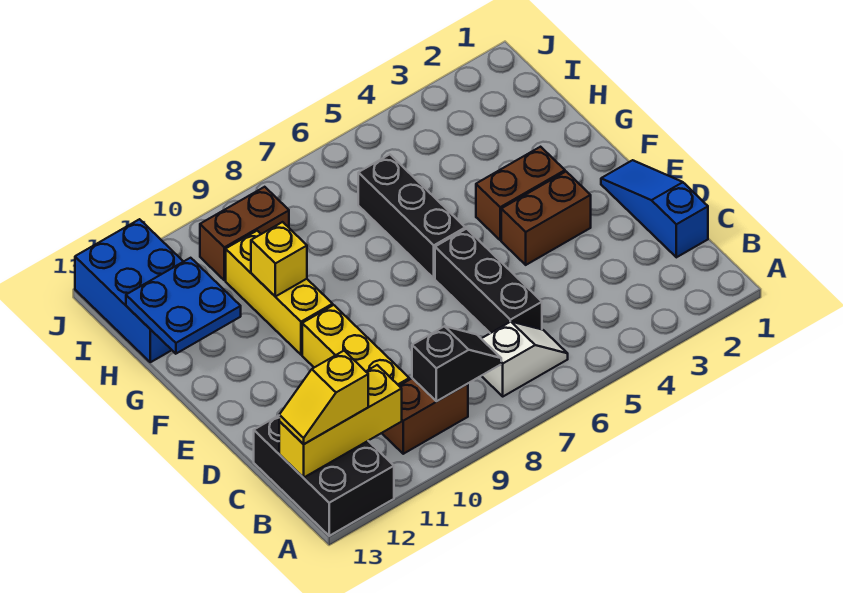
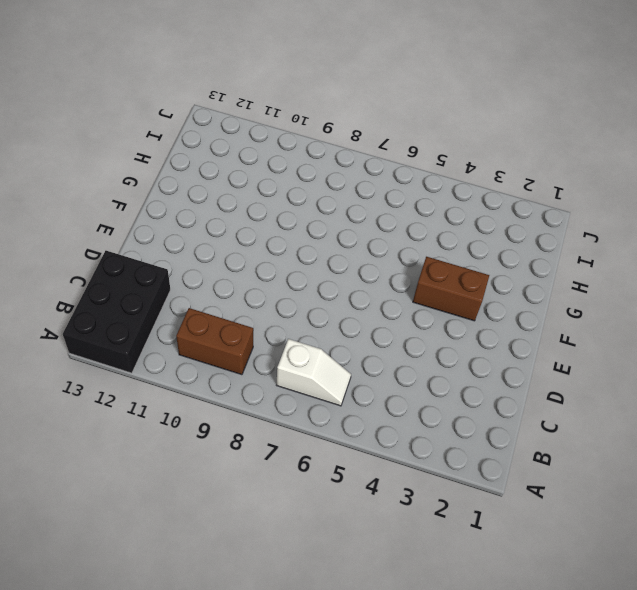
none -> blue slope C1:E1 level 1 top C
none -> black brick C6:E6 level 1
none -> yellow brick C10:E10 level 1

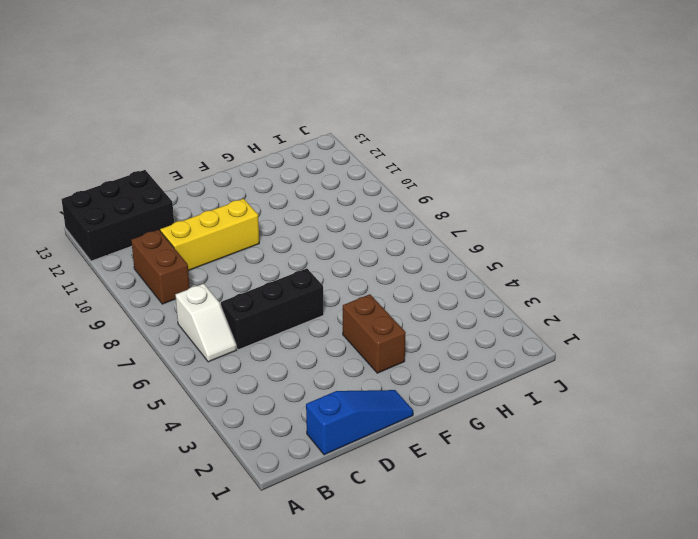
none -> brown brick E3:E4 level 1
none -> black brick F6:H6 level 1
none -> yellow brick F10:H10 level 1

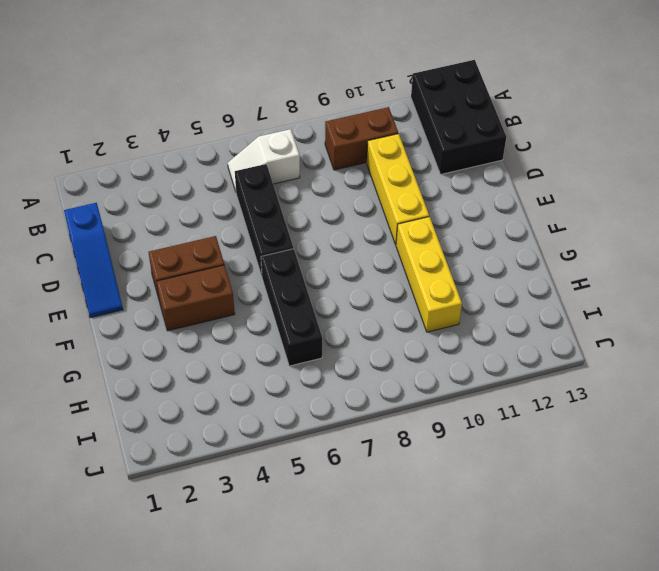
none -> blue brick H12:J13 level 1
none -> brown brick I9:I10 level 1
none -> black slope B8:B9 level 2 top 9

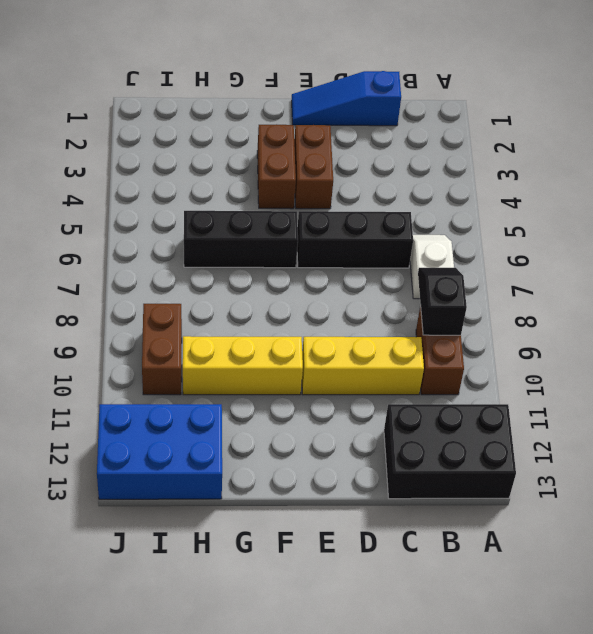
none -> yellow brick B11:B13 level 2
none -> yellow brick G10 level 2
none -> blue plate G12:H13 level 2

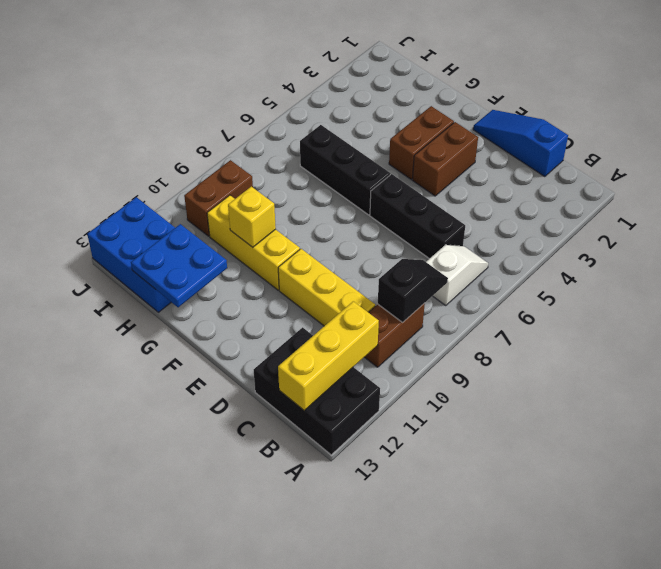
none -> yellow slope B12:B13 level 3 top 12

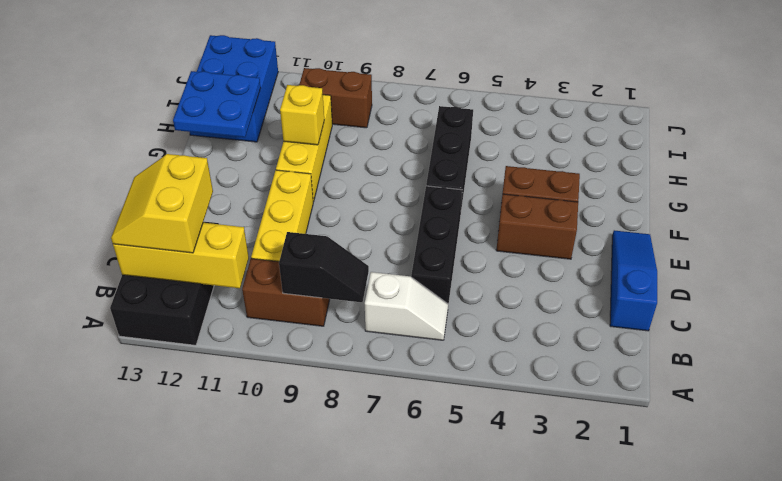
yellow slope B12:C13 level 3 top 12 -> yellow slope B12:B13 level 3 top 12

